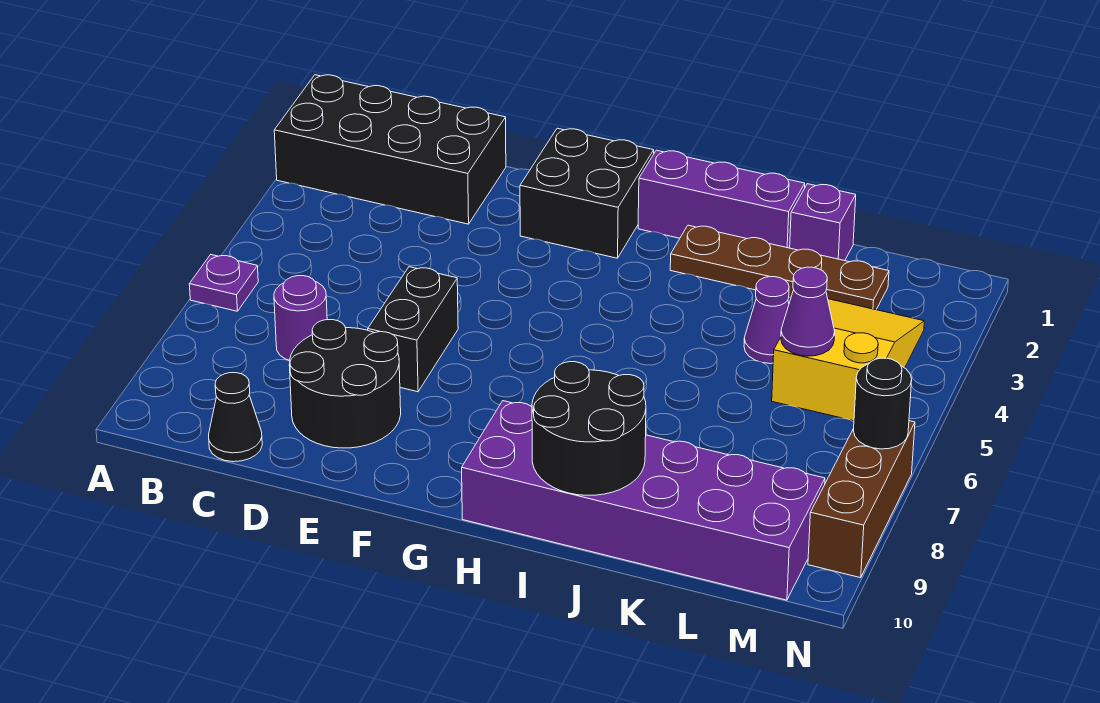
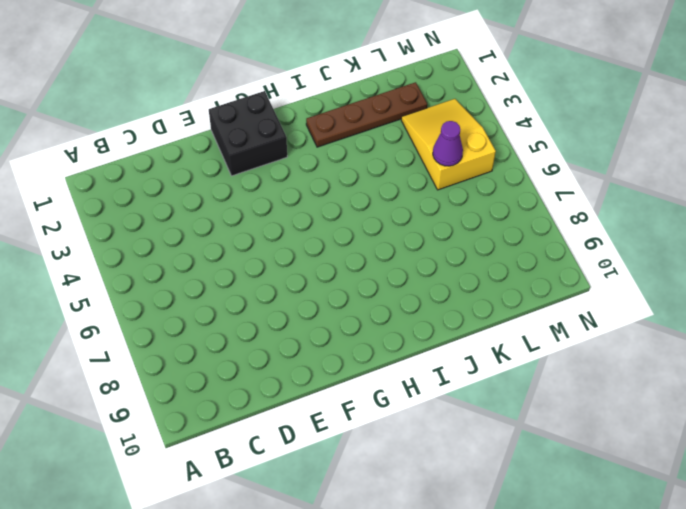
none -> black brick A1:D2 level 1
none -> purple plate A6 level 1
none -> purple round brick C7 level 1

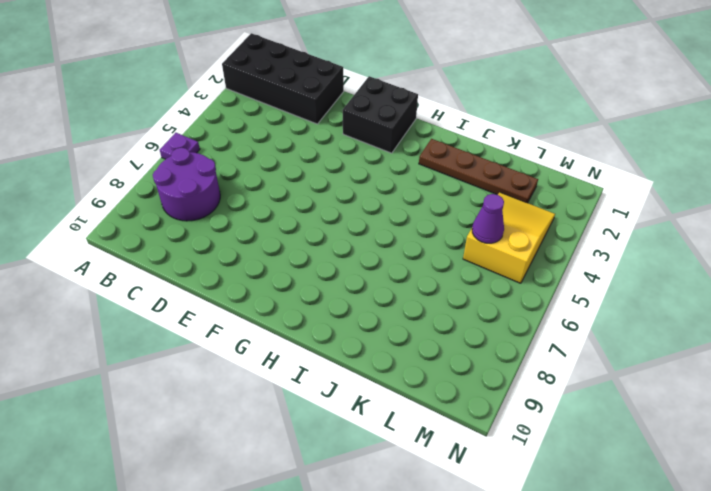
purple round brick B7:C8 level 1 -> purple round brick C7 level 1
none -> black cone C10 level 1
none -> black round brick D8:E9 level 1
none -> black brick E6:E7 level 1

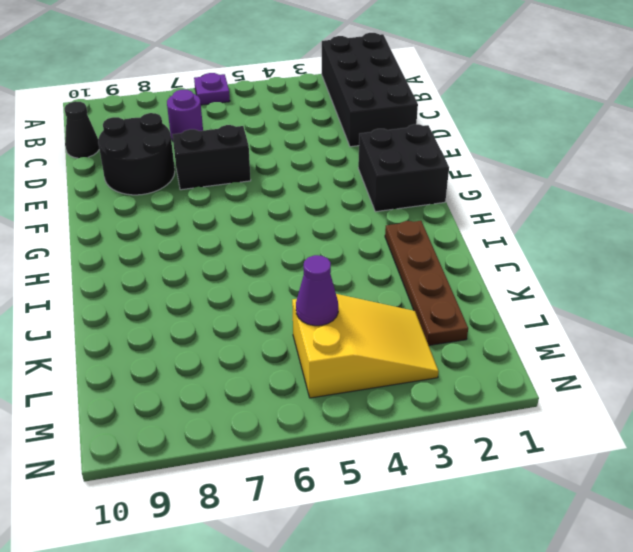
none -> purple brick H1:J1 level 1
none -> purple brick H9:M10 level 1
none -> purple brick K1 level 1

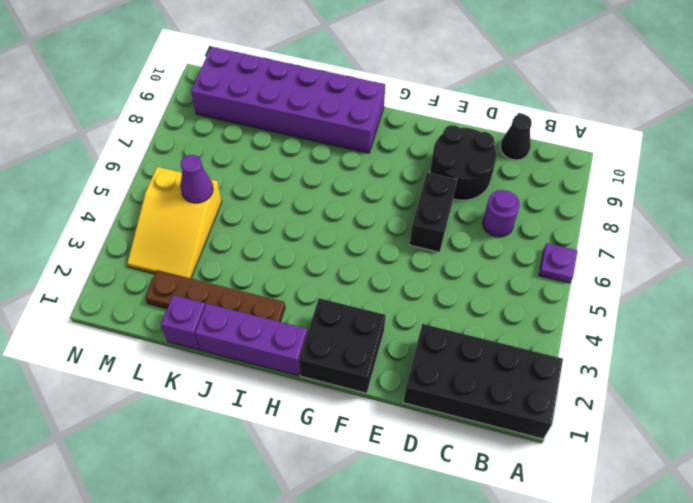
none -> purple cone K4 level 1
none -> brown brick N7:N9 level 1
none -> black round brick I9:J10 level 2

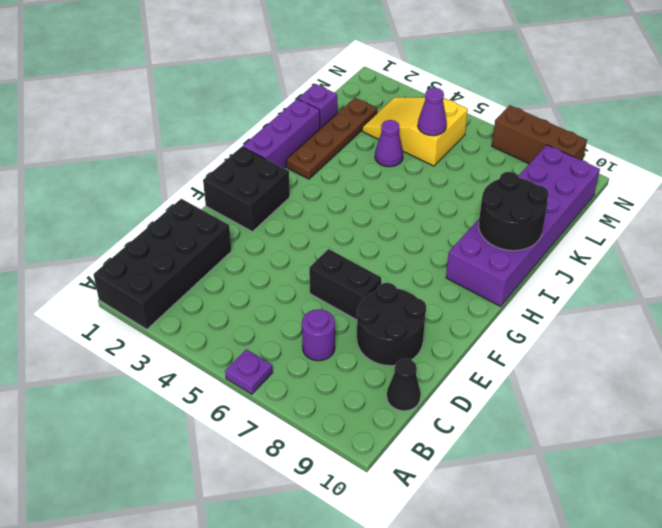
none -> black round brick N7 level 2

